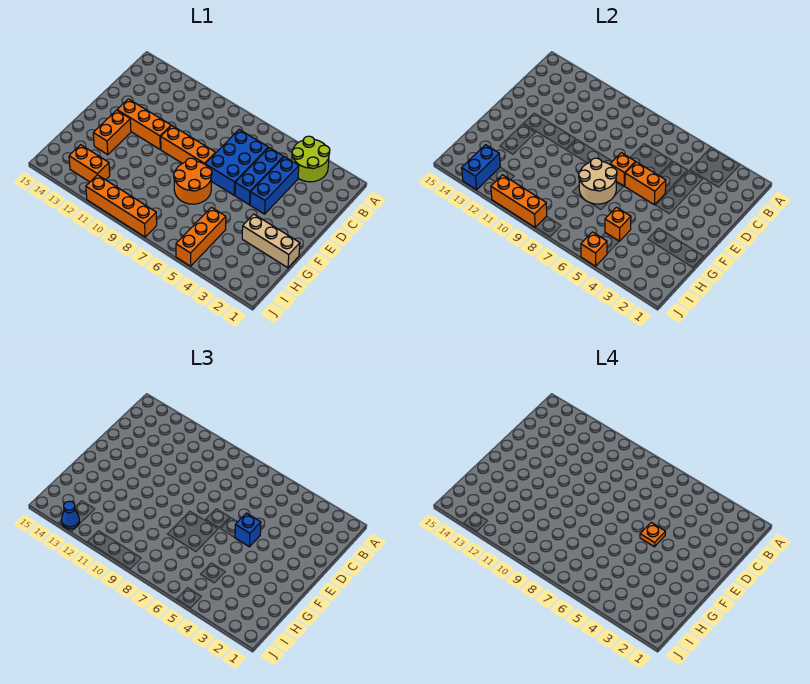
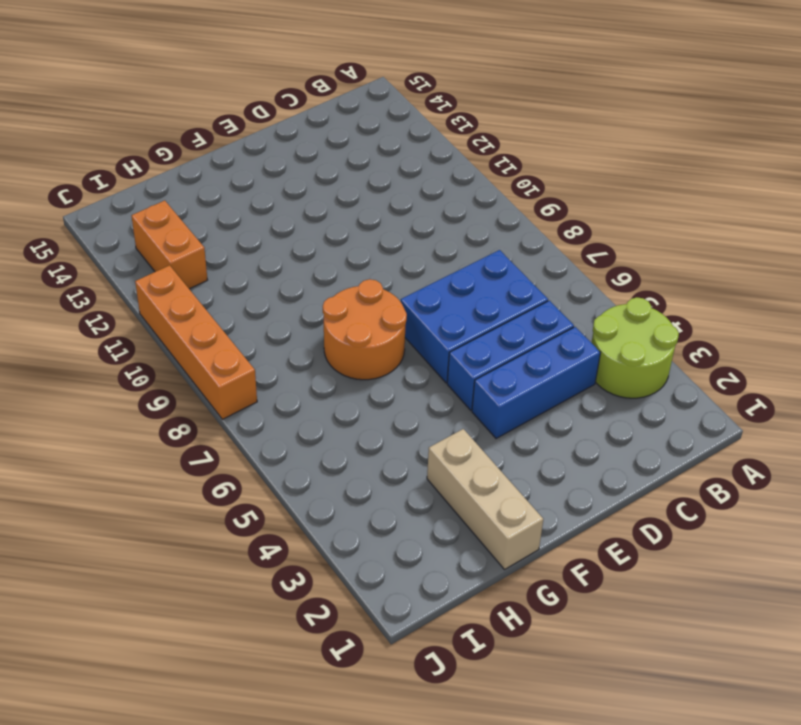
none -> orange brick E8:E10 level 1
none -> orange brick E11:E13 level 1
none -> orange brick F13:G13 level 1

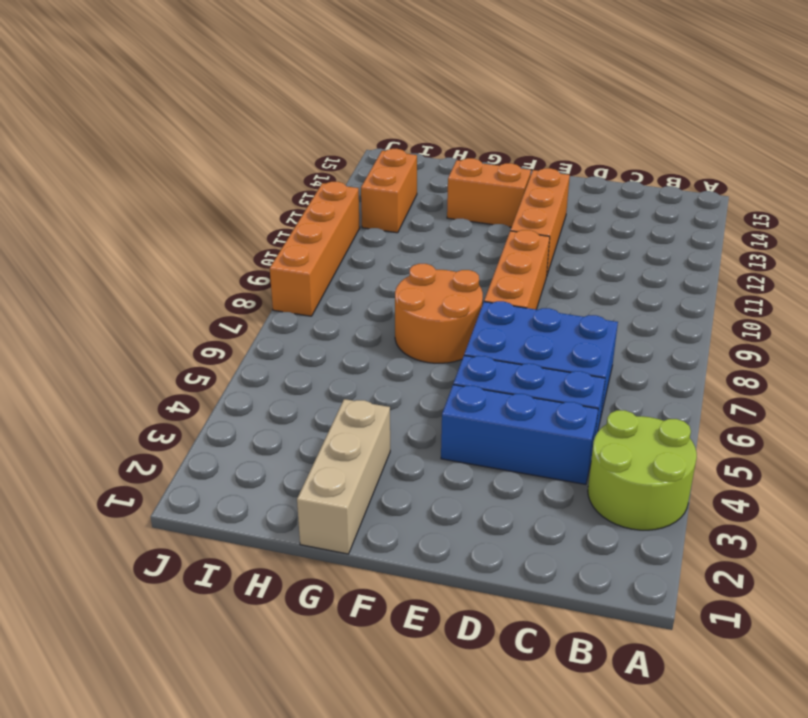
none -> orange brick H5:J5 level 1
none -> orange brick E5:E6 level 2
none -> orange brick E7 level 2

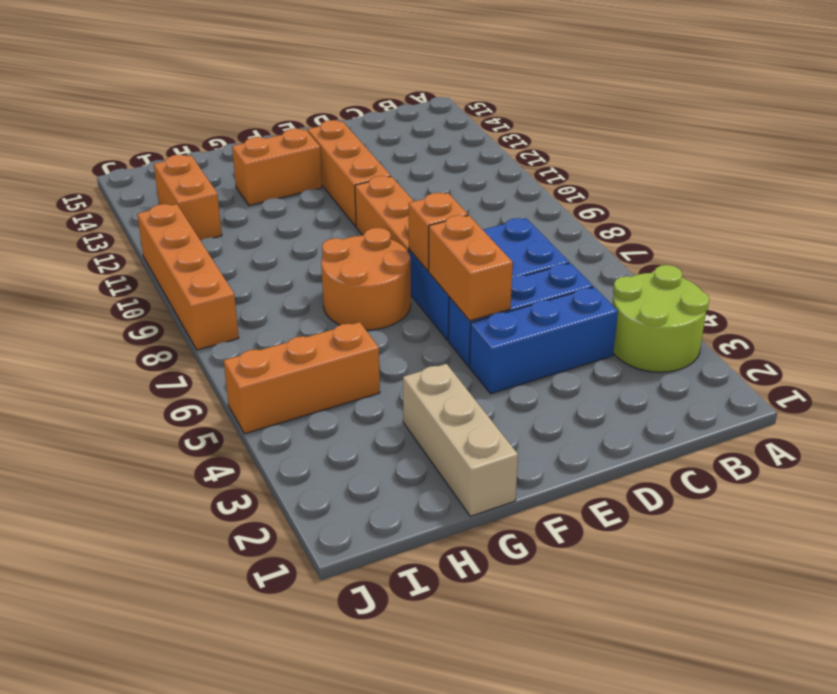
none -> tan round brick F7:G8 level 2
none -> orange brick H5 level 2
none -> blue brick I13:J13 level 2

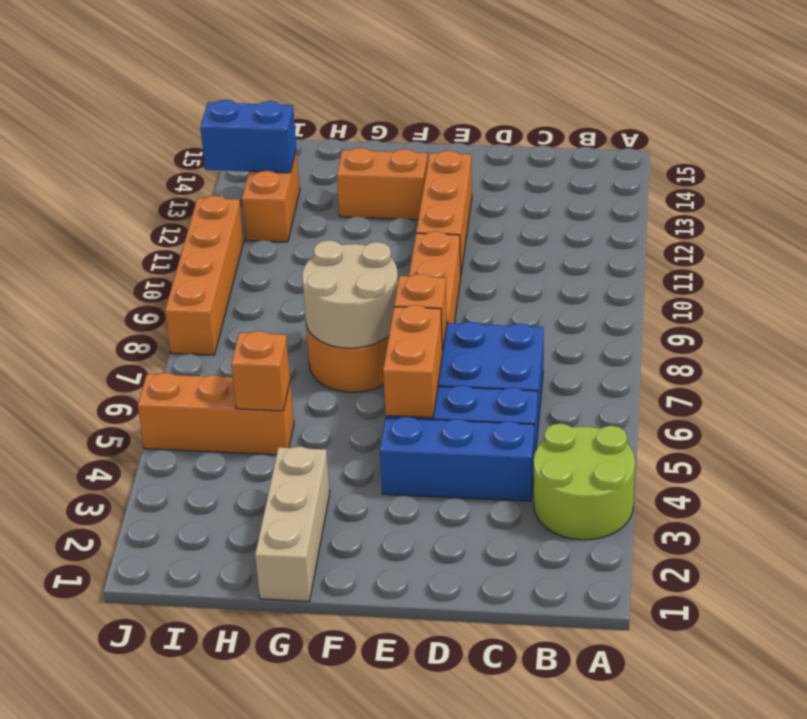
none -> orange brick J5 level 2
none -> orange brick J9:J11 level 2
none -> blue brick E5 level 3

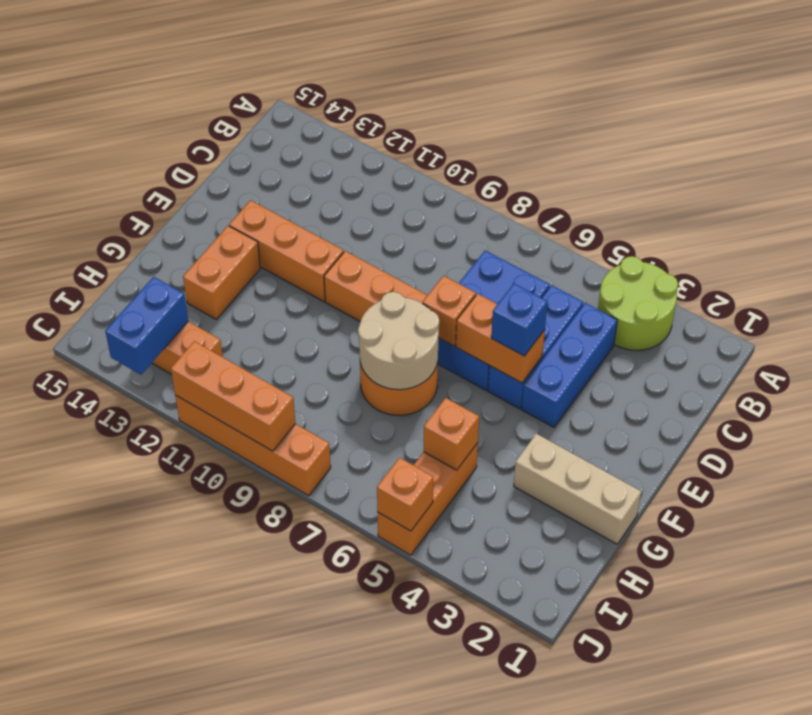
none -> blue cone J13 level 3
none -> orange plate E5 level 4

